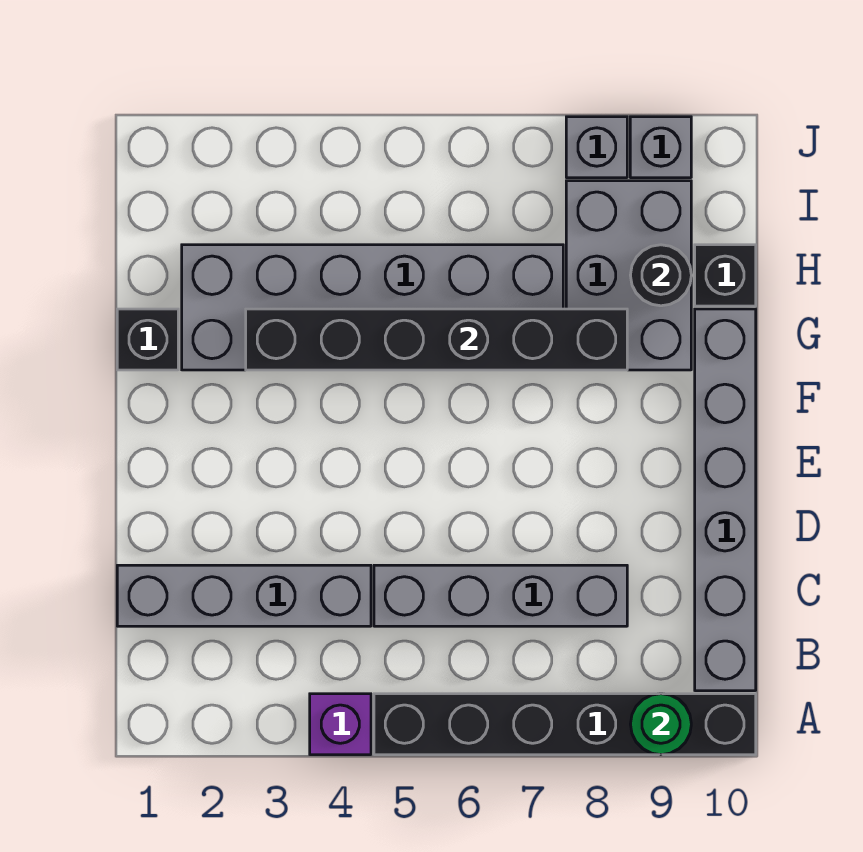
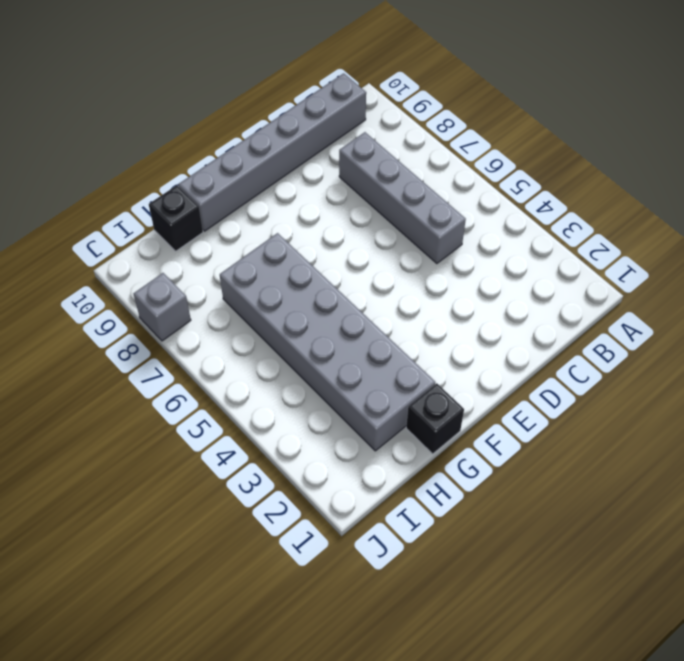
none -> purple brick A4 level 1
none -> black brick A5:A10 level 1
none -> grey brick C1:C4 level 1

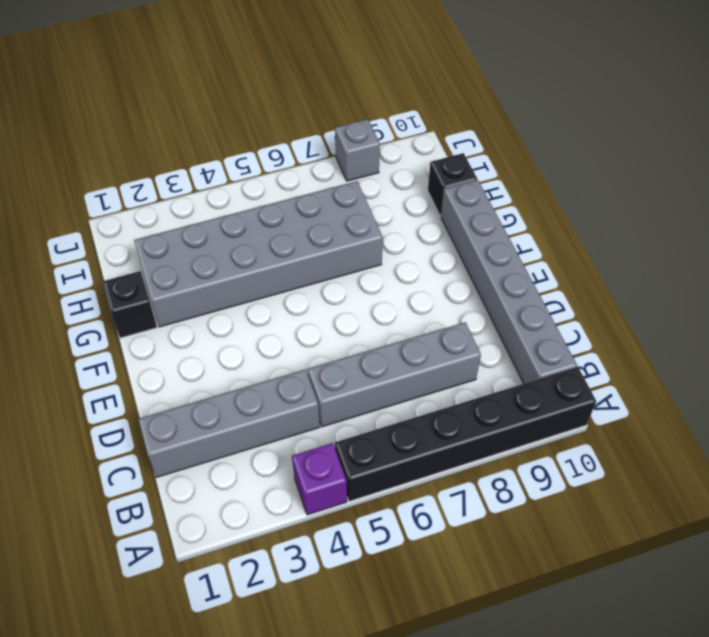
none -> grey brick G8:I9 level 1
none -> grey brick J9 level 1
none -> green round brick A9 level 2

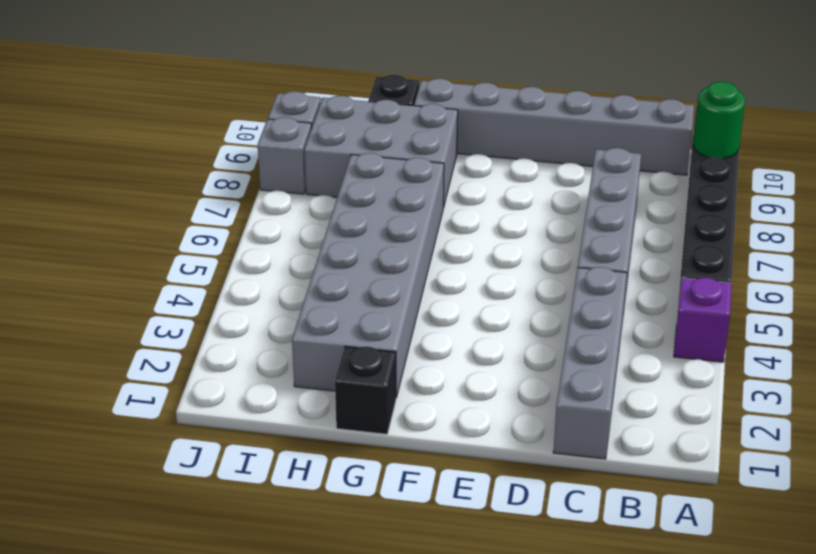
none -> black brick G3:G8 level 2
none -> black round brick H9 level 2

